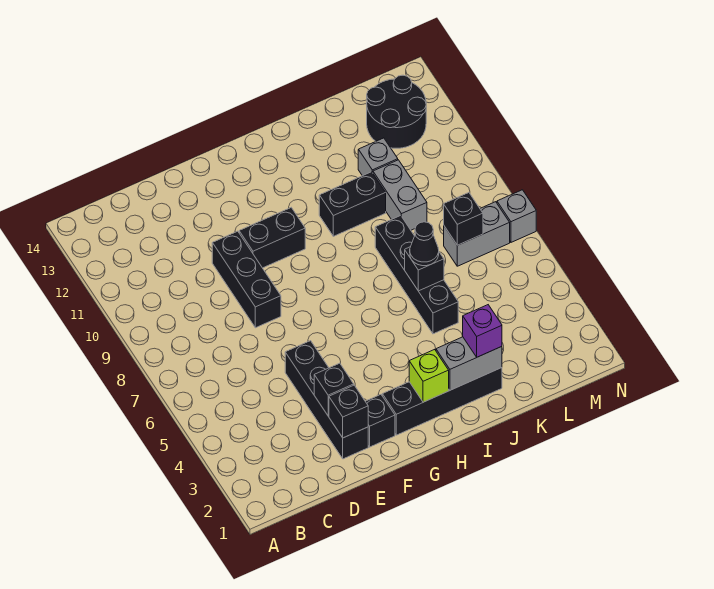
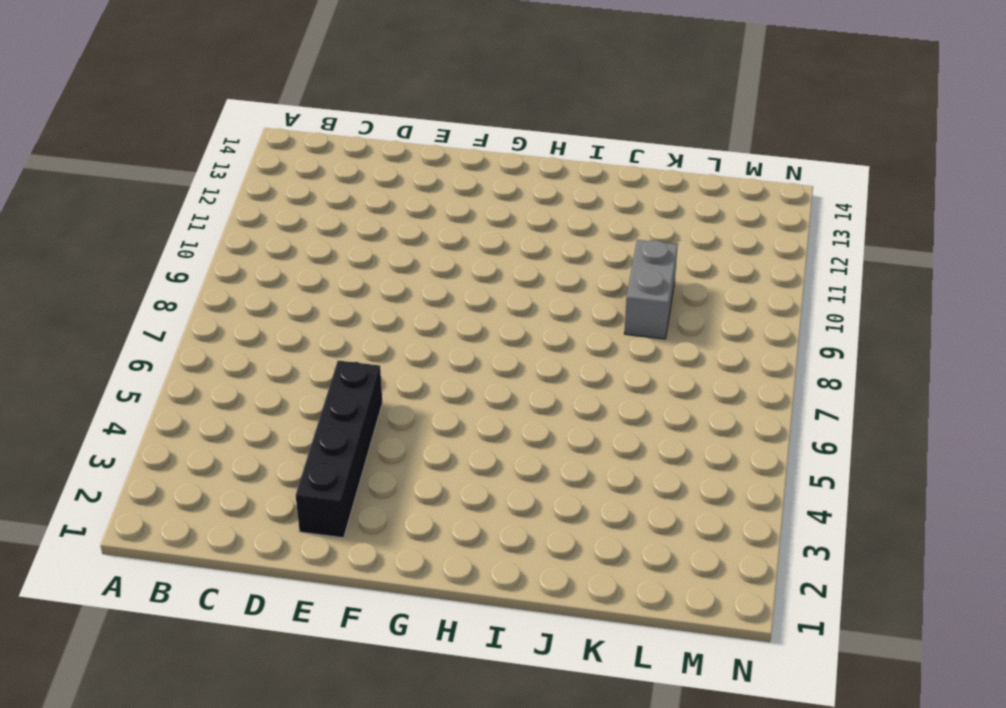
none -> black brick E8:E10 level 1
none -> black brick F2 level 1
none -> black brick F10:G10 level 1

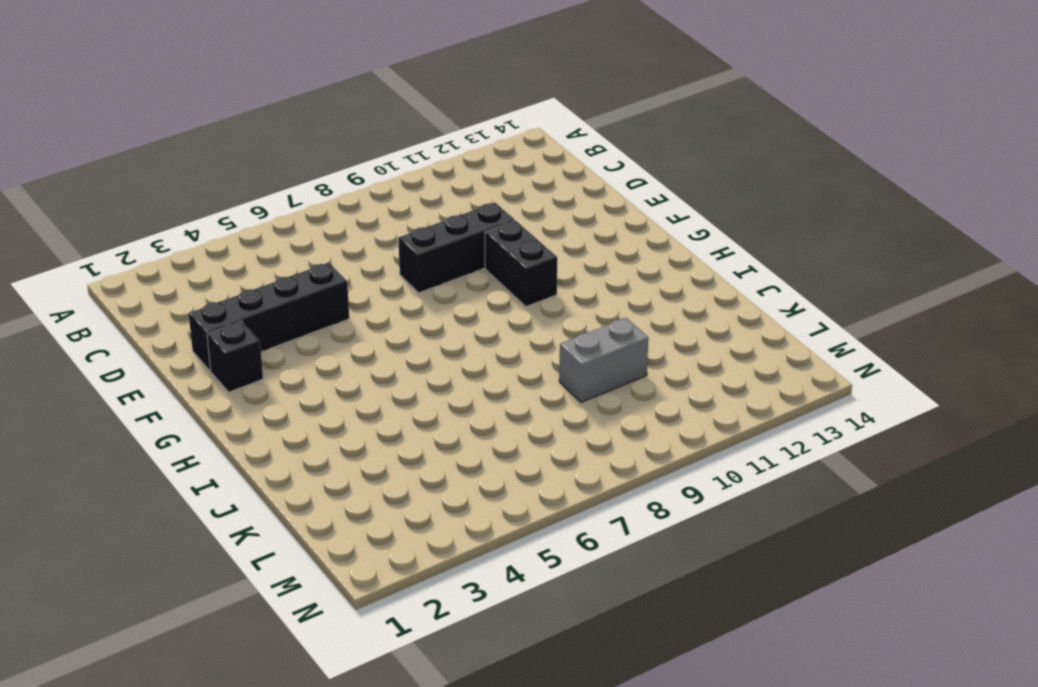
none -> black brick G2:J2 level 1
none -> black brick I10:J10 level 1
none -> black brick J5:J8 level 1

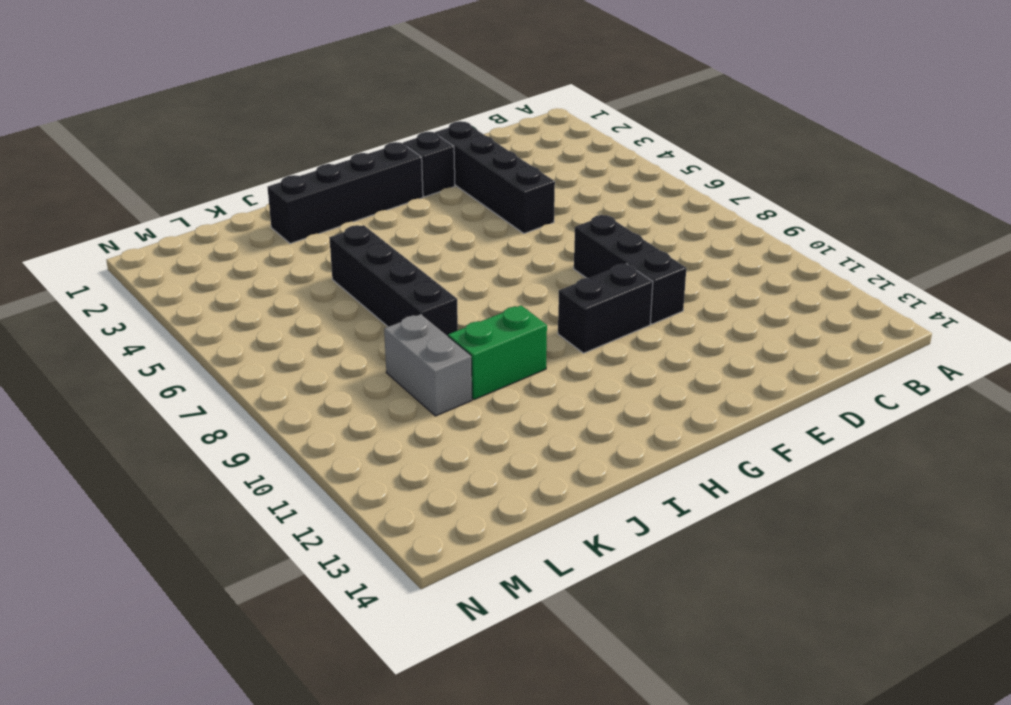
green brick I10:J10 level 1 -> black brick I10:J10 level 1
none -> grey brick K11 level 1
none -> grey brick L7:M7 level 1
none -> black round brick L12:M13 level 1

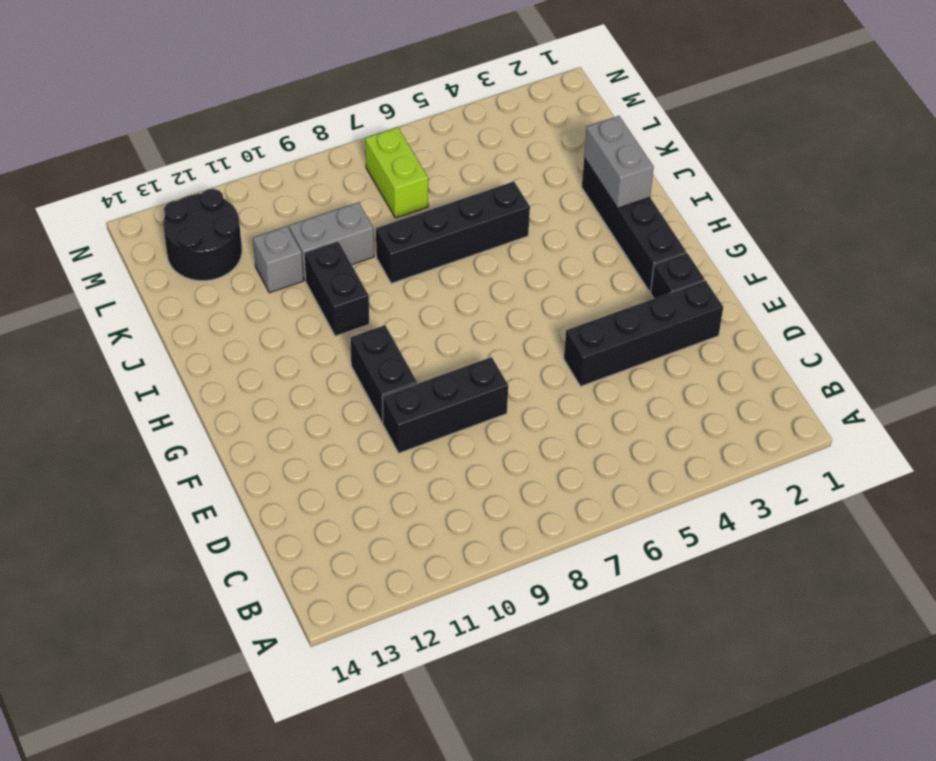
lime brick L7:M7 level 1 -> grey brick L7:M7 level 1
none -> grey brick N7 level 1
none -> black brick E2 level 2
none -> black brick E3 level 2

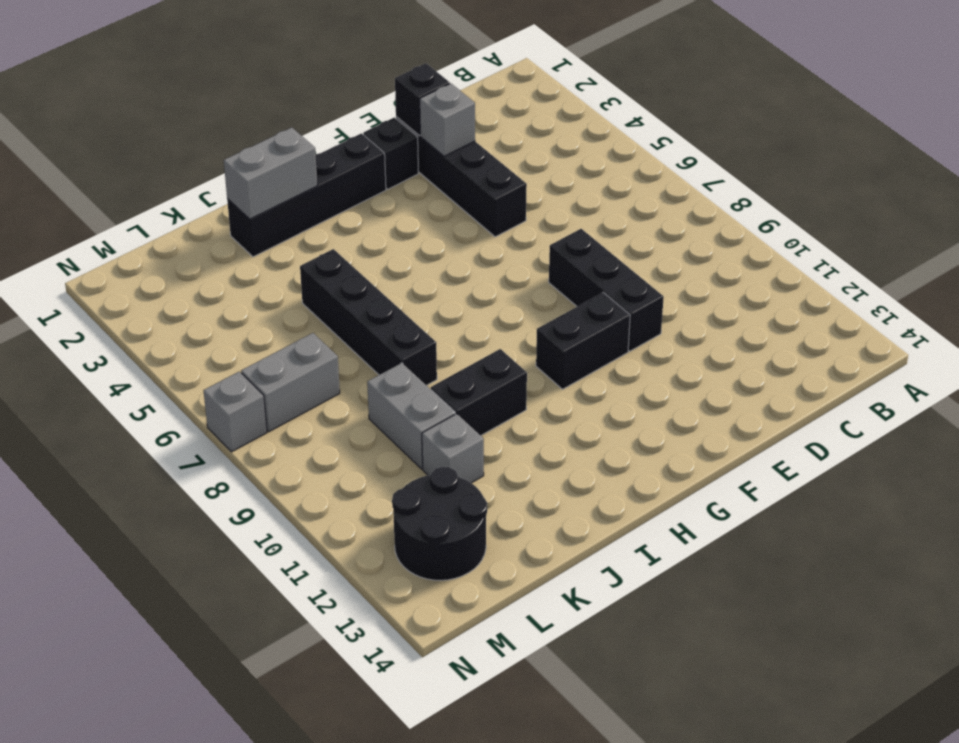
grey brick E3 level 2 -> black brick E3 level 2
none -> lime brick H2 level 2
none -> black brick J6 level 2
none -> black brick L7 level 2

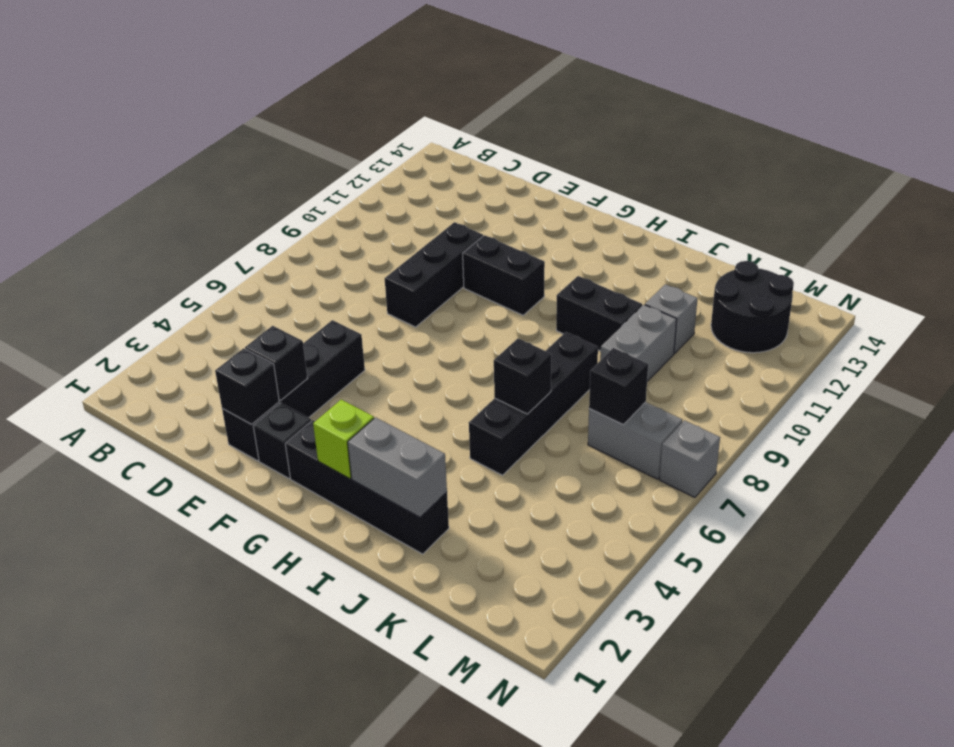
none -> purple brick J2 level 3
none -> black cone J6 level 3

